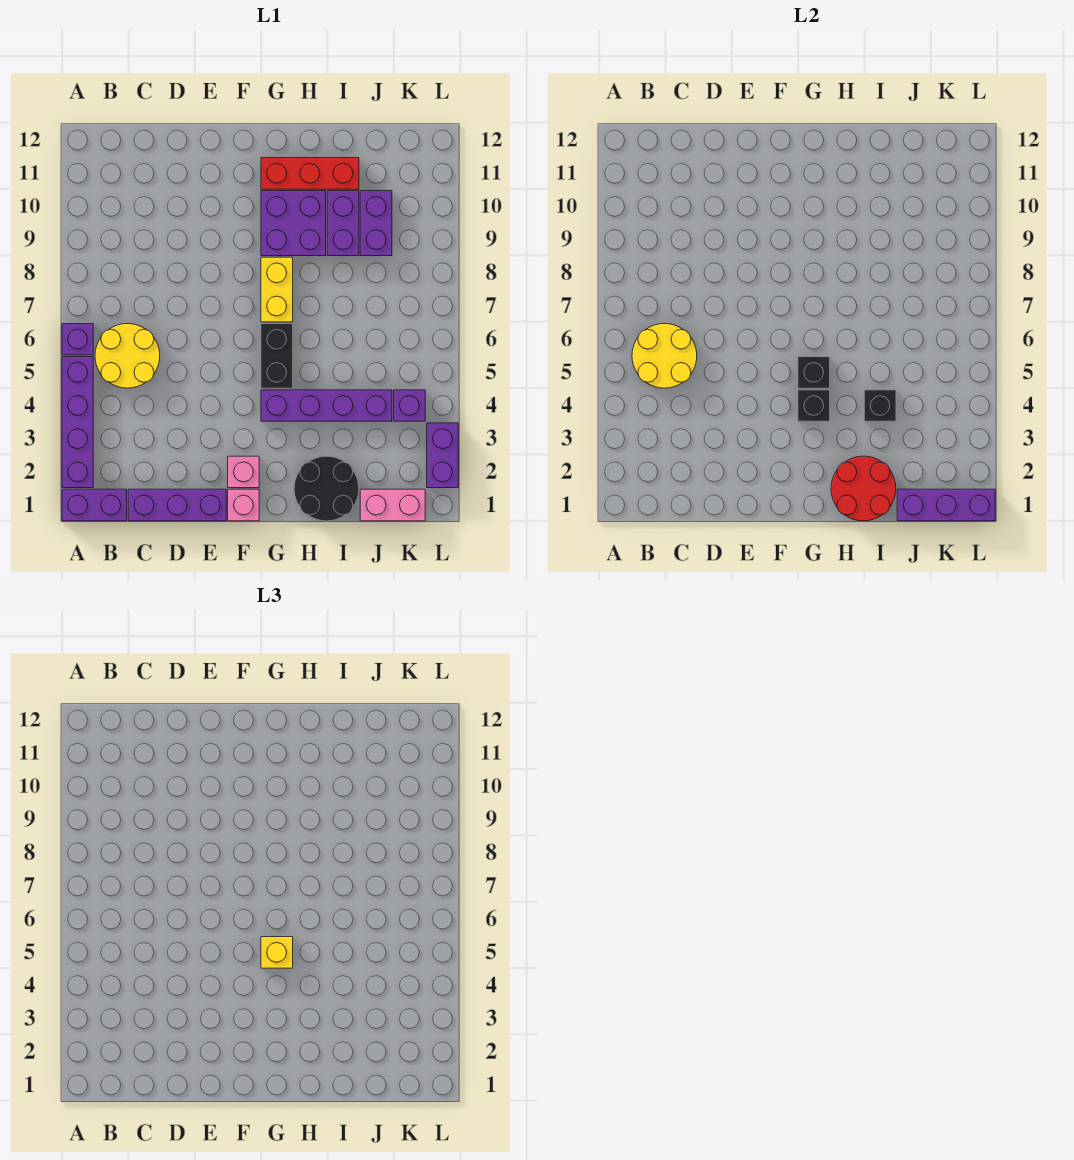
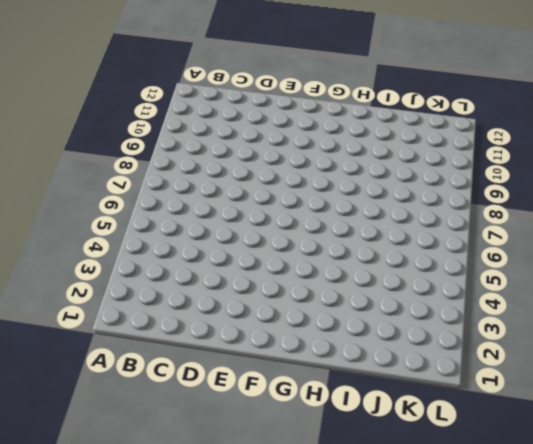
none -> purple brick A1:B1 level 1
none -> purple brick A2:A5 level 1
none -> purple brick A6 level 1

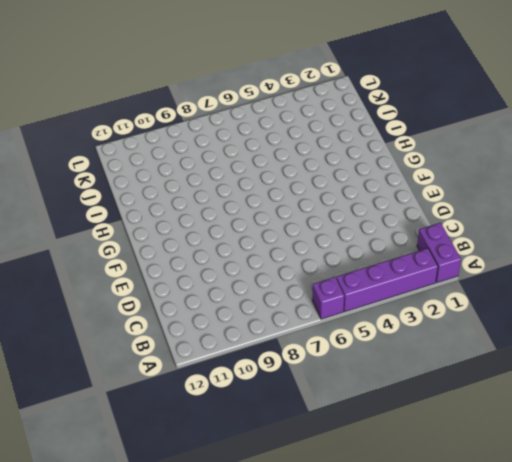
none -> yellow round brick B5:C6 level 1
none -> purple brick C1:E1 level 1
none -> pink brick F1 level 1

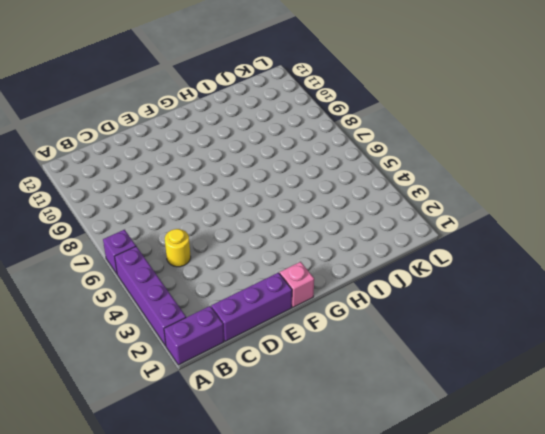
yellow round brick C5 level 1 -> yellow round brick B5:C6 level 1
none -> pink brick F2 level 1
none -> purple brick G4:J4 level 1
none -> black brick G5:G6 level 1

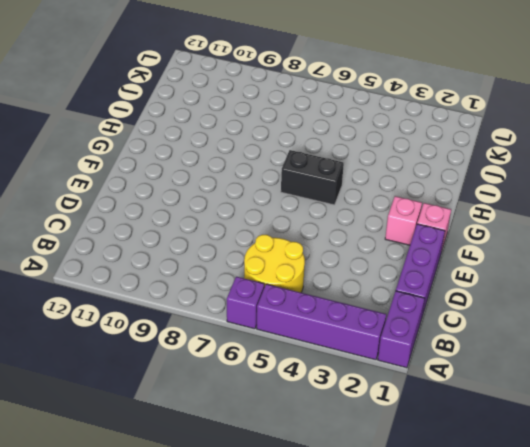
none -> purple brick G4:J4 level 1
none -> yellow brick G7:G8 level 1
none -> purple brick G9:H10 level 1

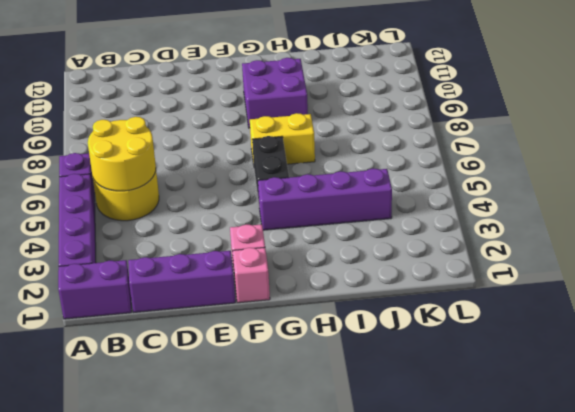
yellow brick G7:H7 level 1 -> yellow brick G7:G8 level 1
none -> red brick G11:I11 level 1
none -> black round brick H1:I2 level 1
none -> purple brick I9:I10 level 1

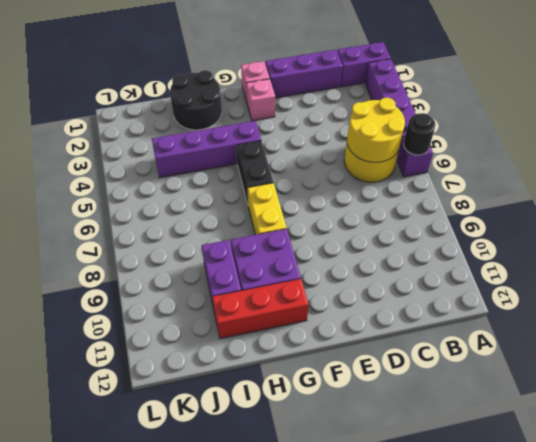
black round brick A6 level 2 -> none
none -> pink brick J1:K1 level 1
none -> purple brick J9:J10 level 1
none -> purple brick K4 level 1

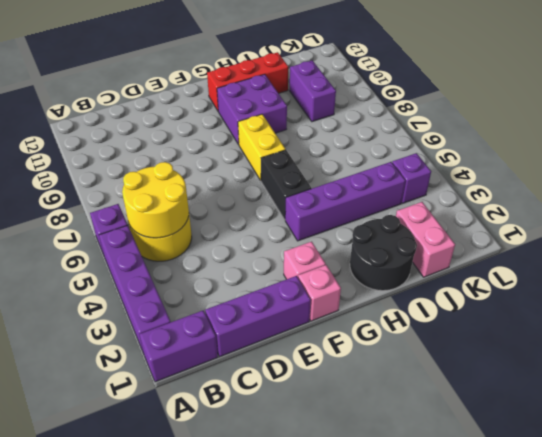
pink brick J1:J2 level 1 -> pink brick J1:K1 level 1
none -> purple brick I9:I10 level 1
none -> purple brick L2:L3 level 1
none -> black brick G4 level 2

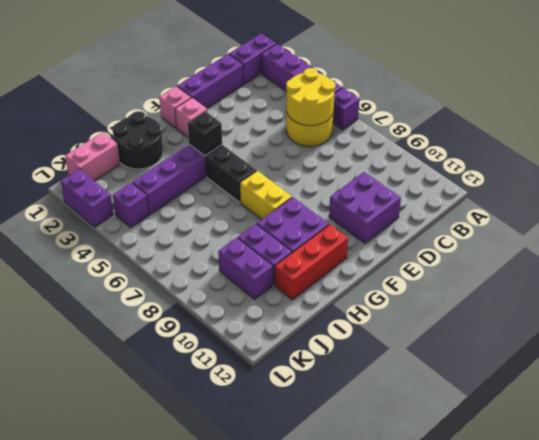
purple brick D10:E11 level 1 -> none
none -> black brick G5 level 2
none -> red round brick H1:I2 level 2
none -> black brick I4 level 2

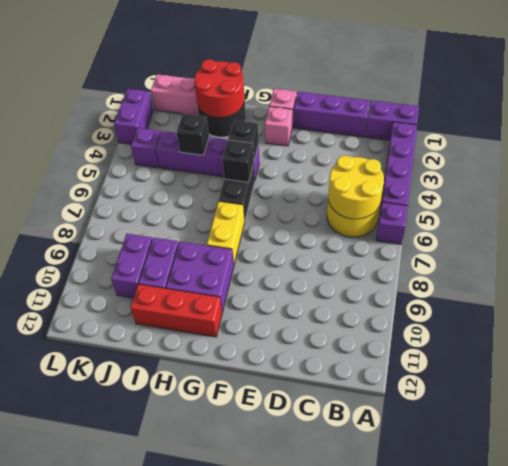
none -> purple brick J1:L1 level 2
none -> yellow brick G5 level 3

